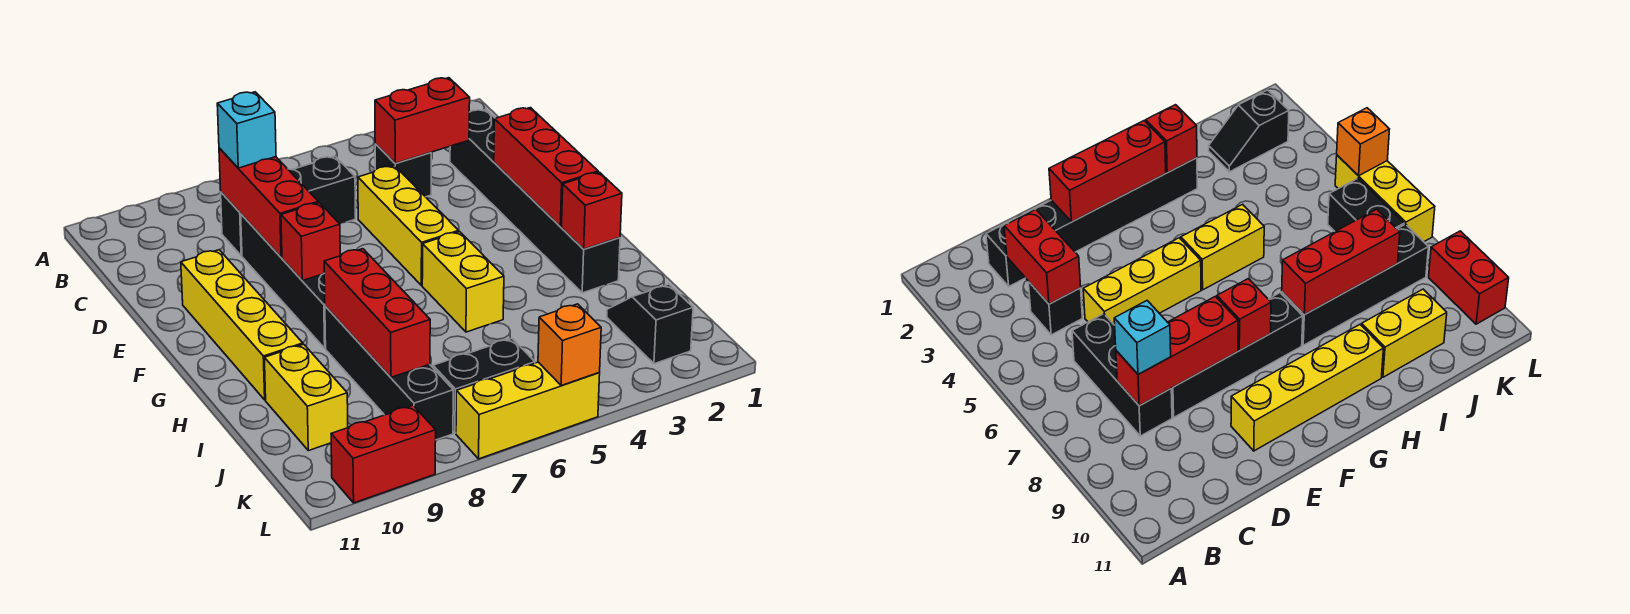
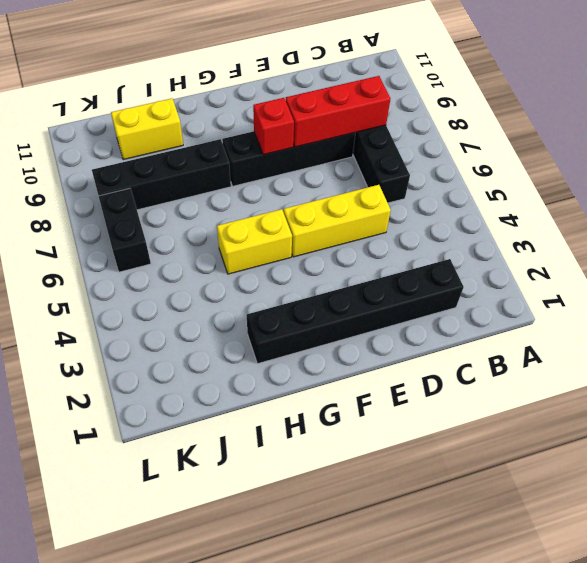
none -> black brick C4 level 1
none -> yellow brick E10:H10 level 1
none -> black slope J2:K2 level 1 top K

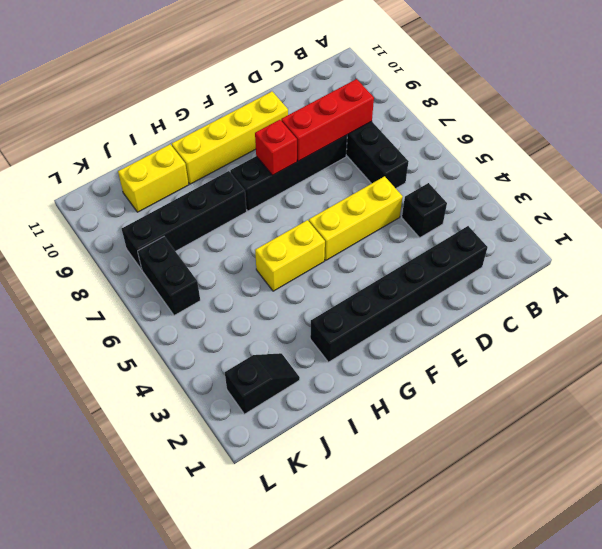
none -> yellow brick L5:L7 level 1
none -> red brick L9:L10 level 1
none -> red brick C3:C4 level 2

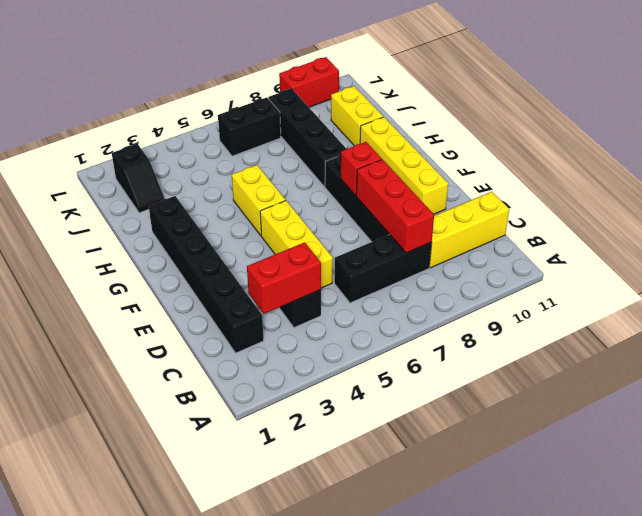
yellow brick C9:C11 level 1 -> yellow brick L5:L7 level 1
none -> red brick E2:G2 level 2
none -> red brick H2 level 2
none -> red brick H8:J8 level 2

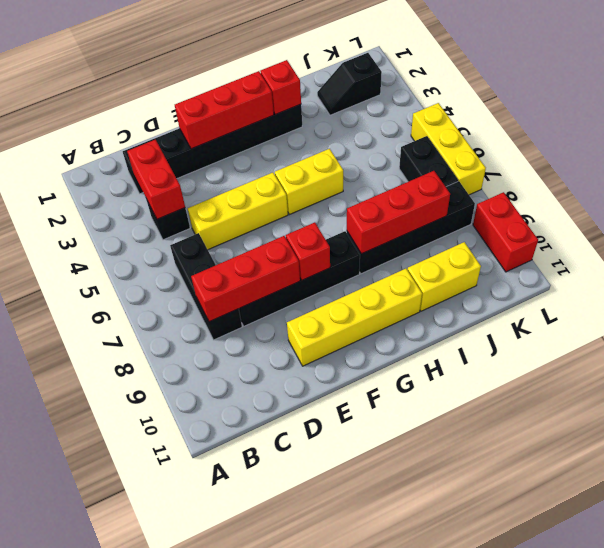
none -> orange brick L5 level 2
none -> cyan brick C8 level 3

